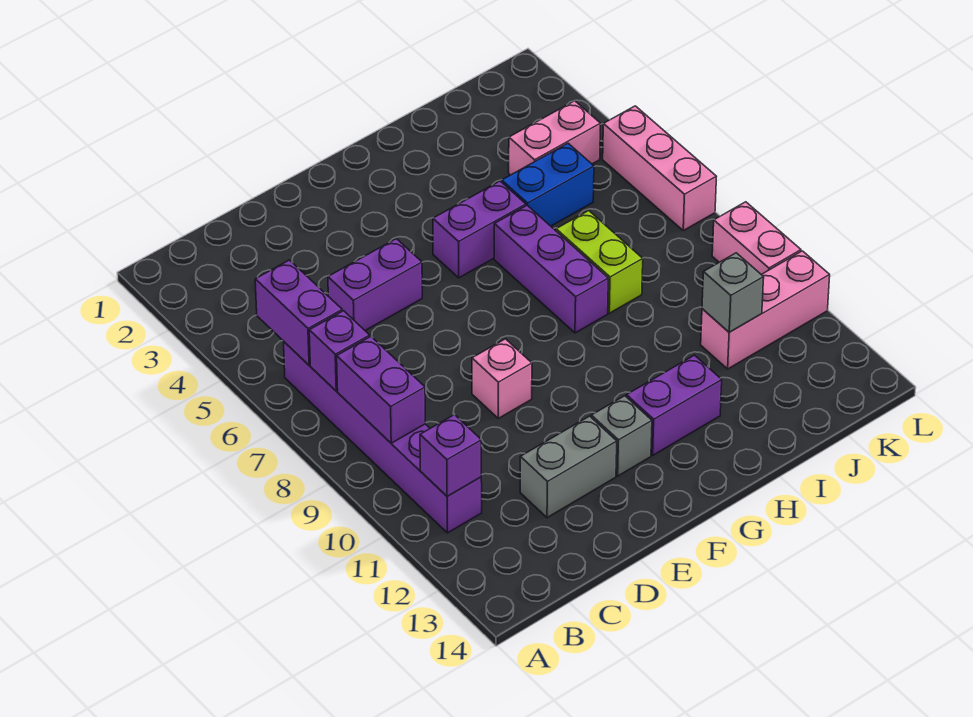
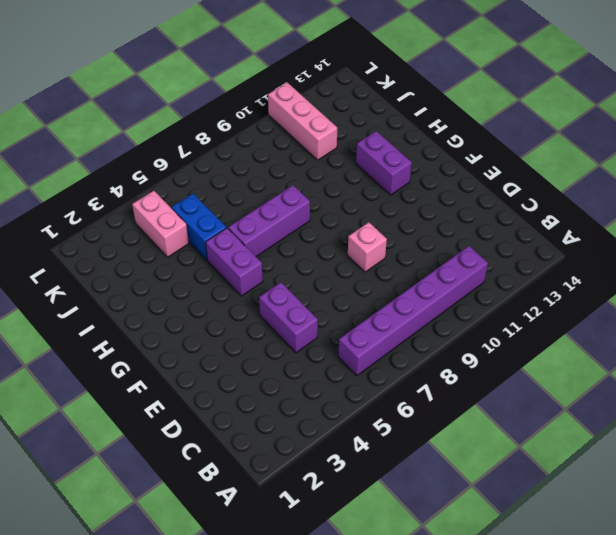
none -> grey brick D12:E12 level 1
none -> grey brick F12 level 1
none -> lime brick I7:I8 level 1

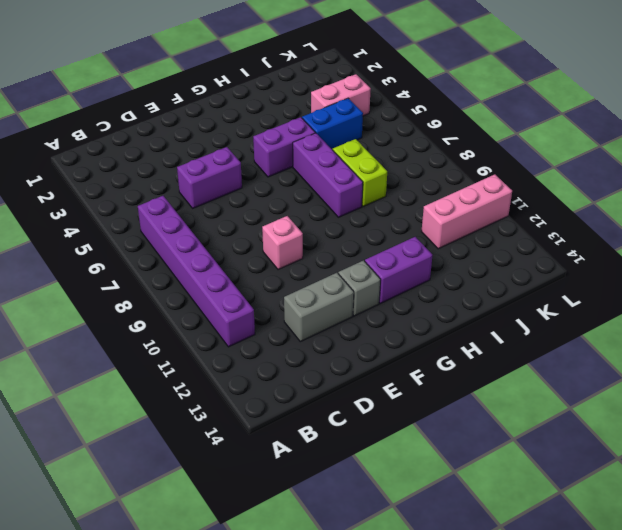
none -> pink brick L5:L7 level 1
none -> pink brick L9:L10 level 1
none -> purple brick B5:B6 level 2

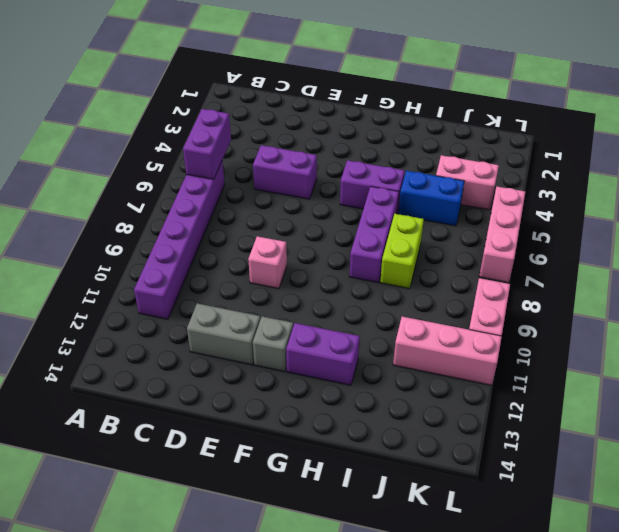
none -> purple brick B7 level 2
none -> purple brick B8:B9 level 2
none -> purple brick B11 level 2

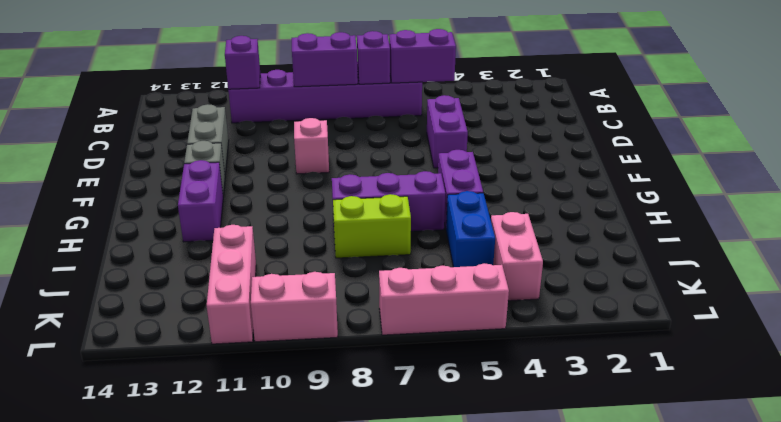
none -> grey brick J11 level 2

